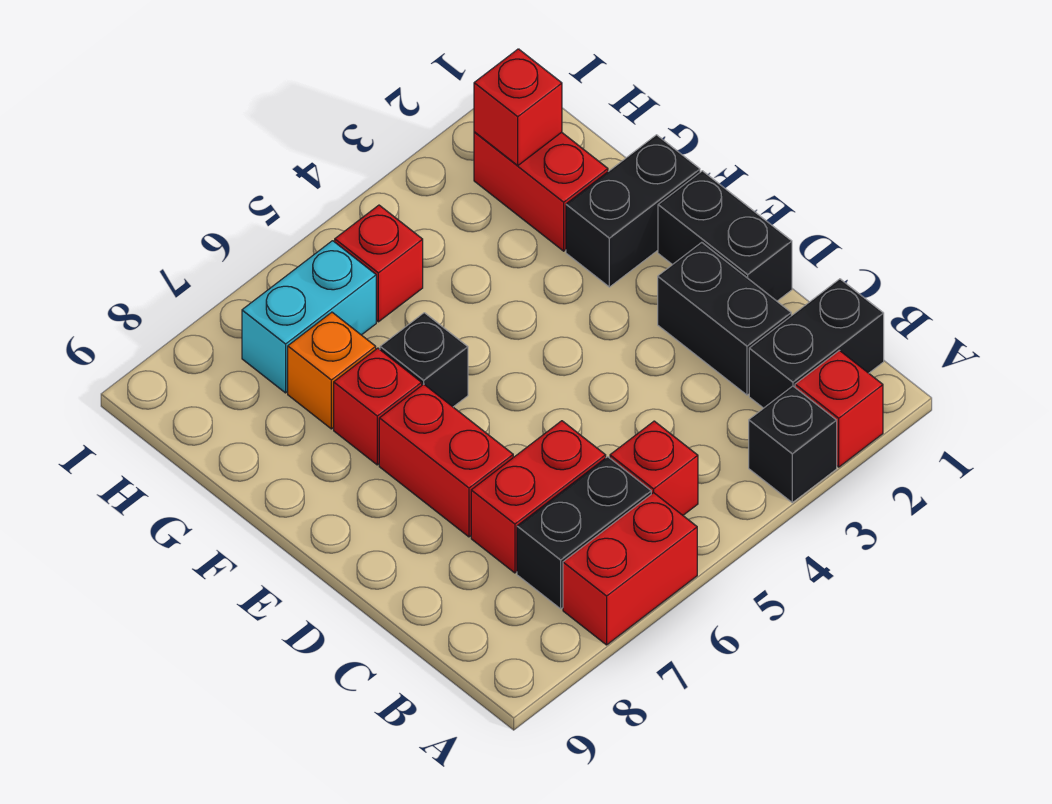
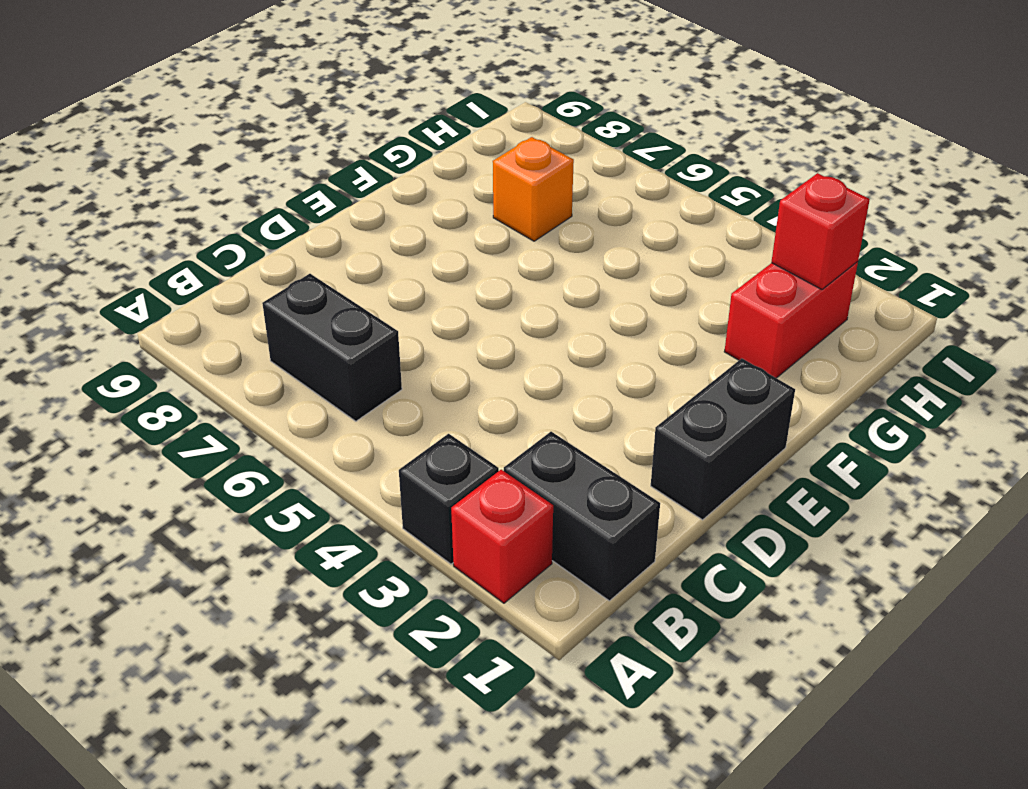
none -> red brick A6:A7 level 1
none -> red brick B5 level 1
none -> black brick C2:D2 level 1

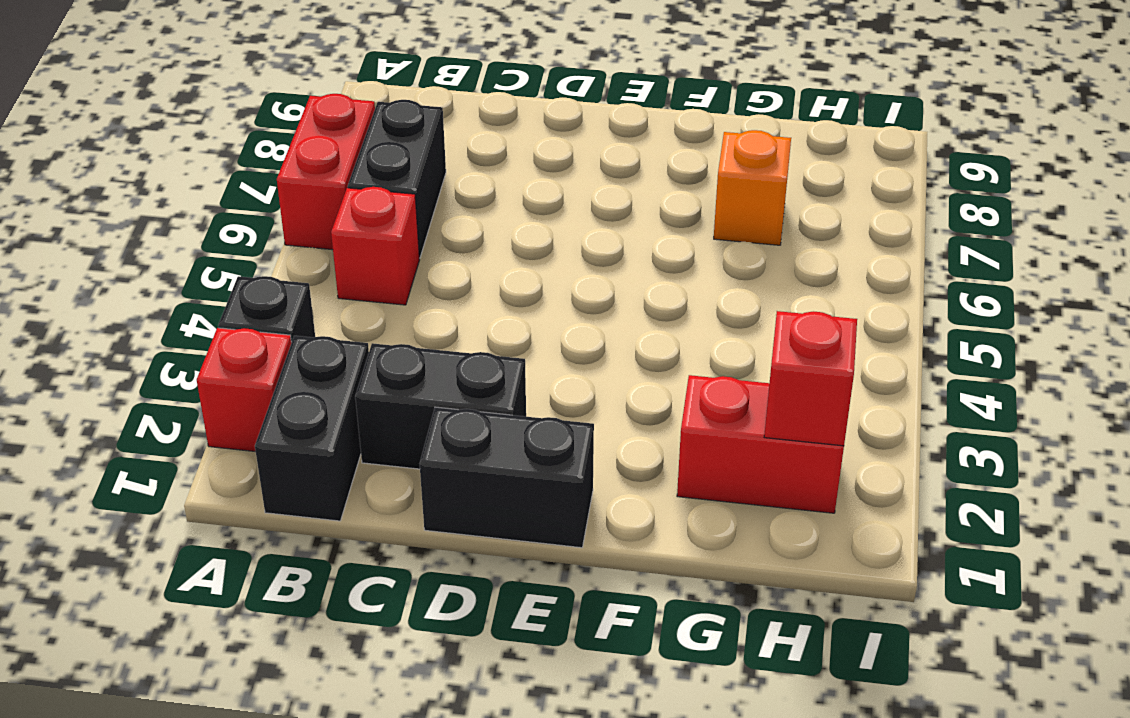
none -> red brick C6:C7 level 1
none -> red brick D7:E7 level 1
none -> black brick F1:F2 level 1

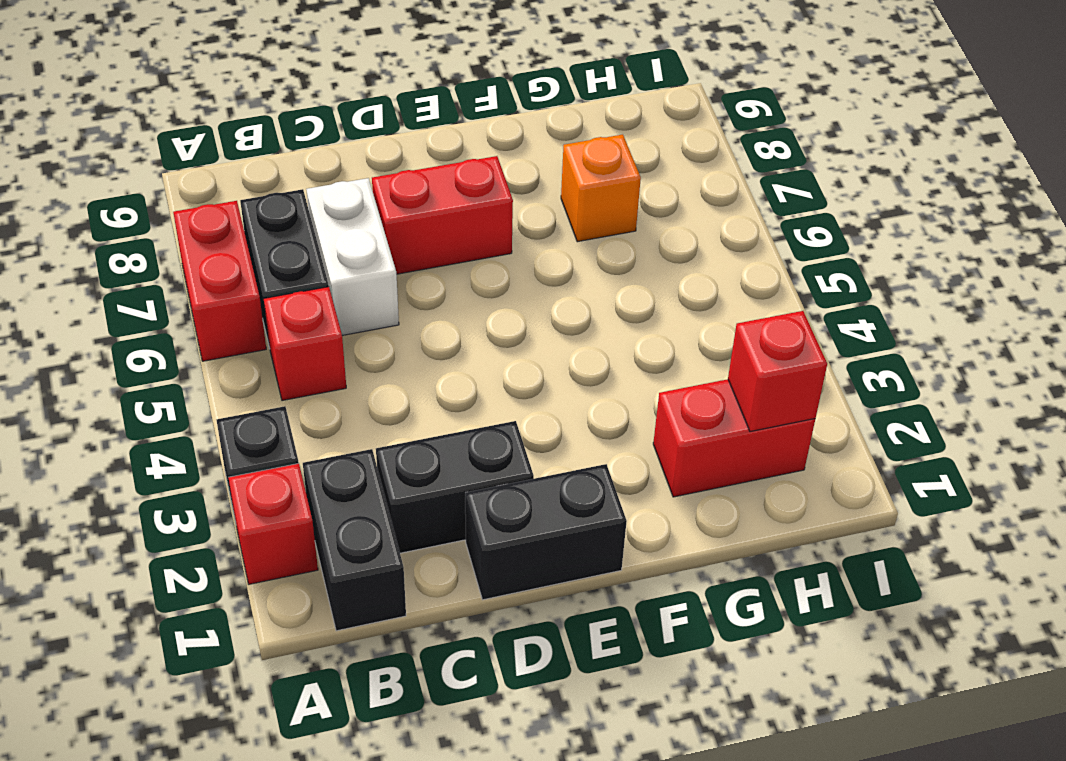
white brick C6:C7 level 1 -> red brick C6:C7 level 1
none -> black brick F1:F2 level 1
none -> black brick F6 level 1
none -> red brick F7 level 1

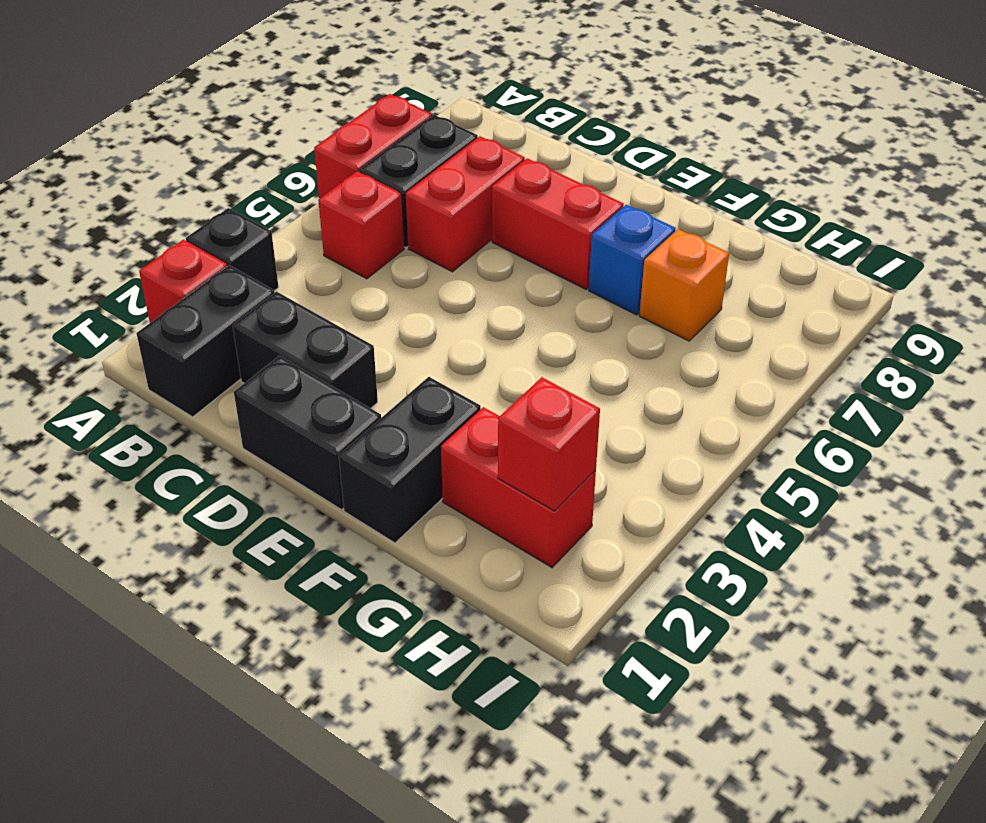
blue brick F7 level 1 -> red brick F7 level 1
none -> black brick F6 level 1
none -> red brick H5 level 1
none -> cyan brick H6:H7 level 1

